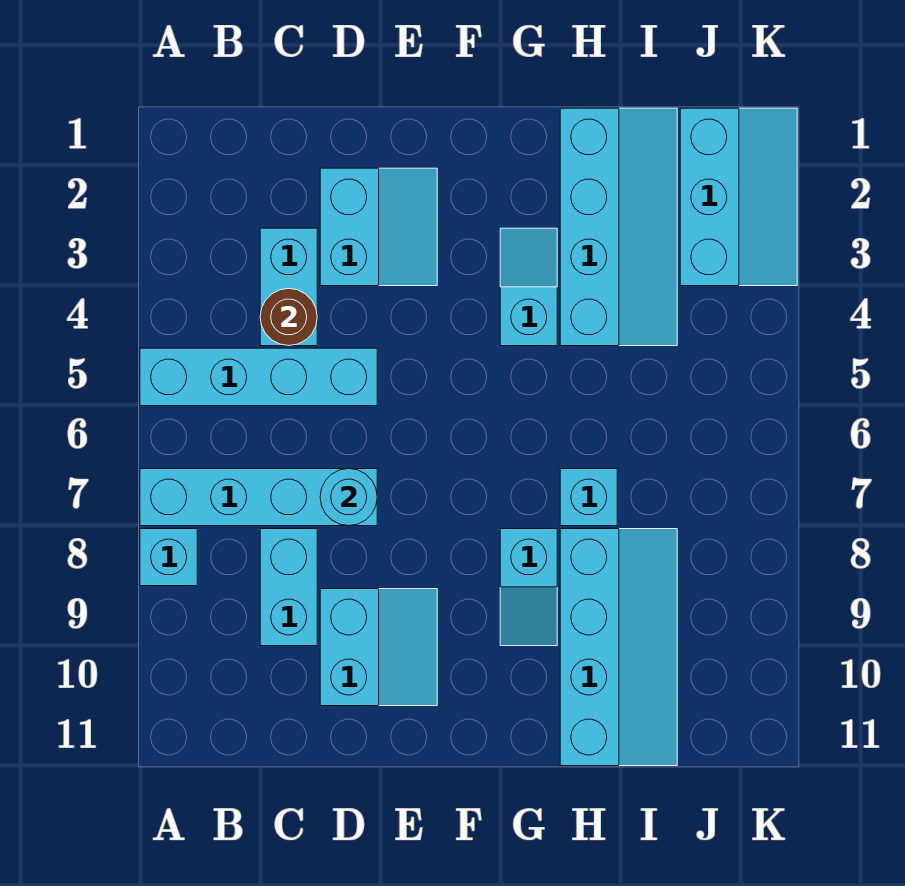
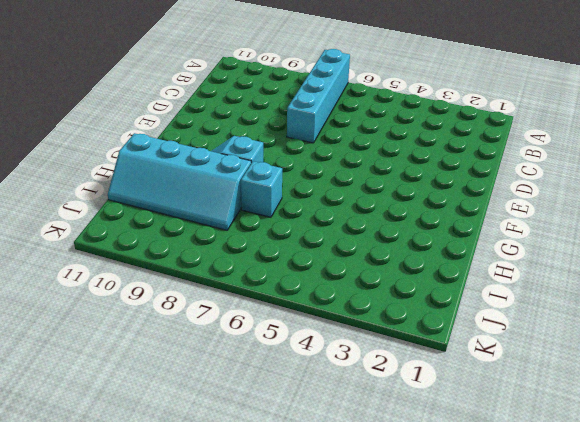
none -> cyan brick A5:D5 level 1
none -> cyan brick A8 level 1
none -> cyan brick C3:C4 level 1

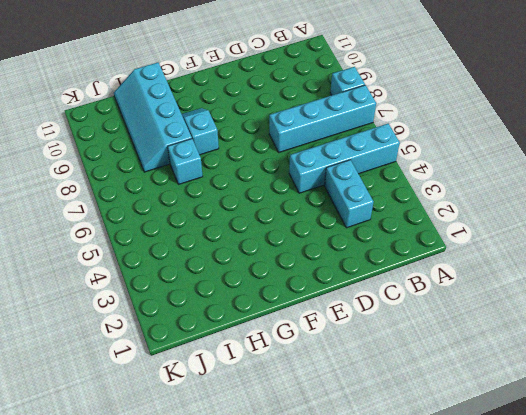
none -> cyan brick C8:C9 level 1
none -> cyan slope D2:E3 level 1 top D
none -> cyan slope D9:E10 level 1 top D

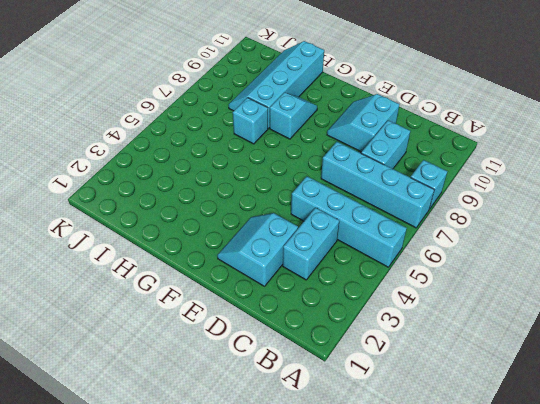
none -> cyan slope G3:G4 level 1 top 4
none -> cyan slope H1:I4 level 1 top H
none -> cyan slope J1:K3 level 1 top J

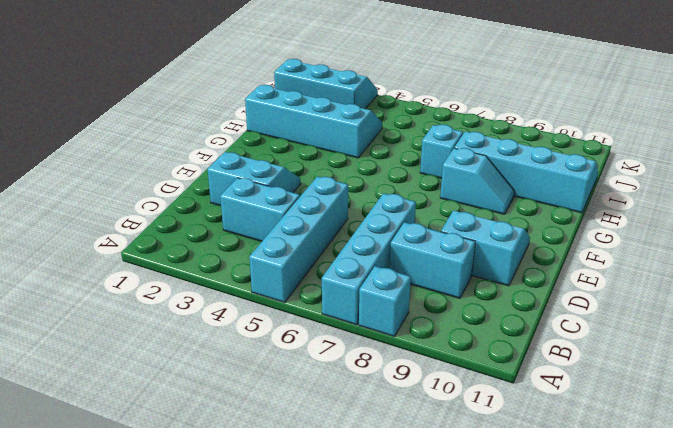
none -> cyan slope G3:G4 level 1 top 4
none -> brown round brick C4 level 2
none -> cyan round brick D7 level 2

